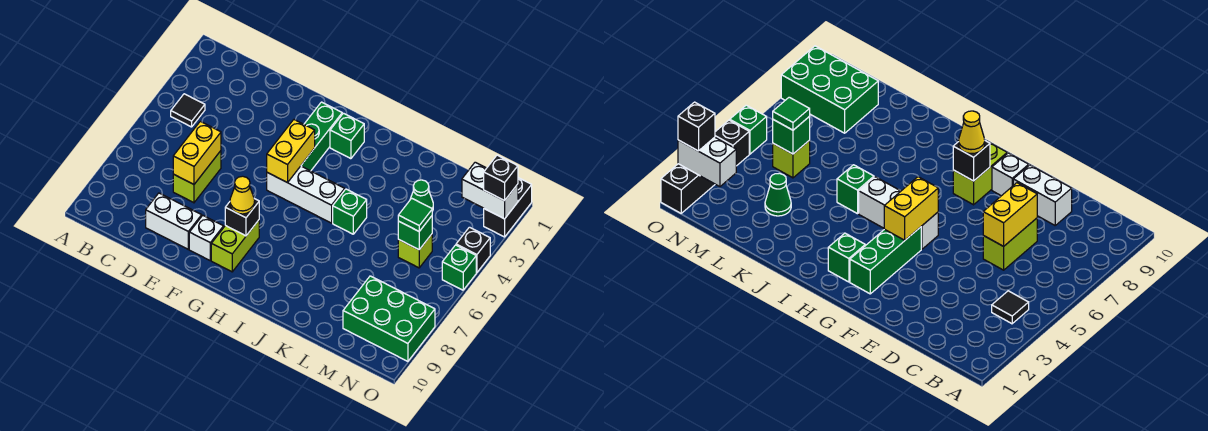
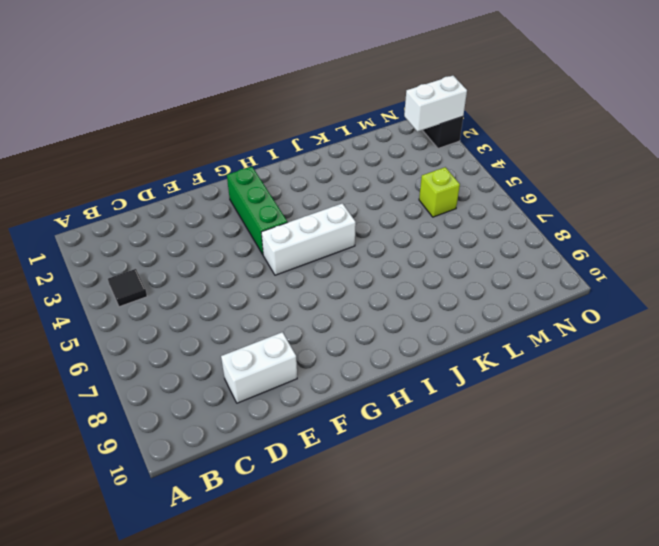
none -> lime brick D6:D7 level 1
none -> white brick F9 level 1
none -> lime brick G8:G9 level 1

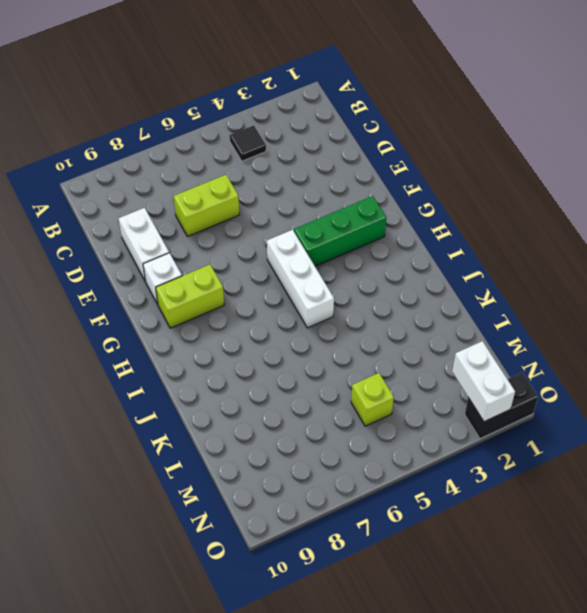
none -> green brick H2 level 1
none -> green brick J5 level 1
none -> green cone L3 level 1

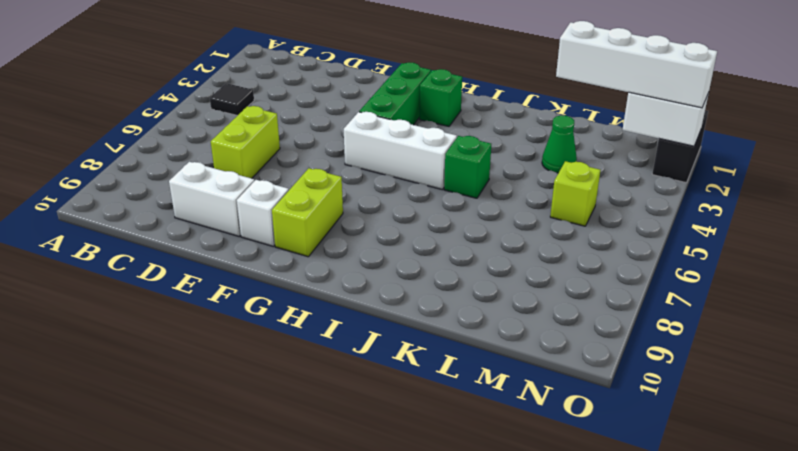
white brick L2:O2 level 3 -> black brick O2 level 3
none -> green brick M8:O9 level 1
none -> black brick O4 level 1
none -> green brick O5 level 1

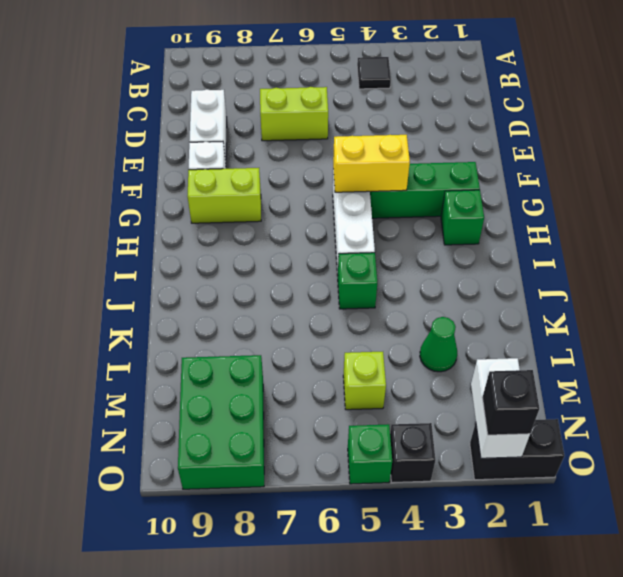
none -> yellow brick D6:D7 level 2
none -> black brick G8 level 2
none -> green brick M5 level 2

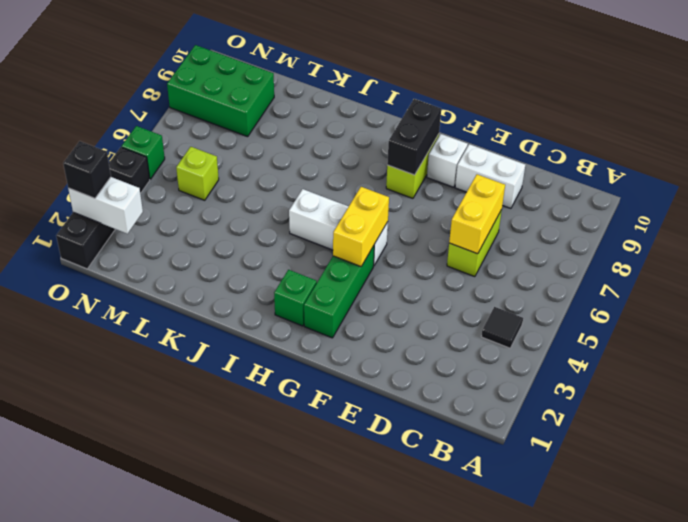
black brick G8:G9 level 2 -> black brick G8 level 2
none -> green brick J5 level 1
none -> green cone L3 level 1
none -> green brick M5 level 2

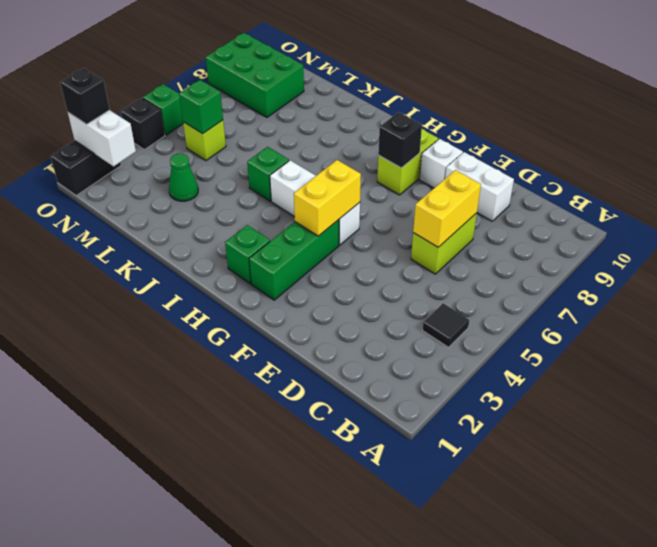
none -> yellow cone G8 level 3
none -> green tile M5 level 3

